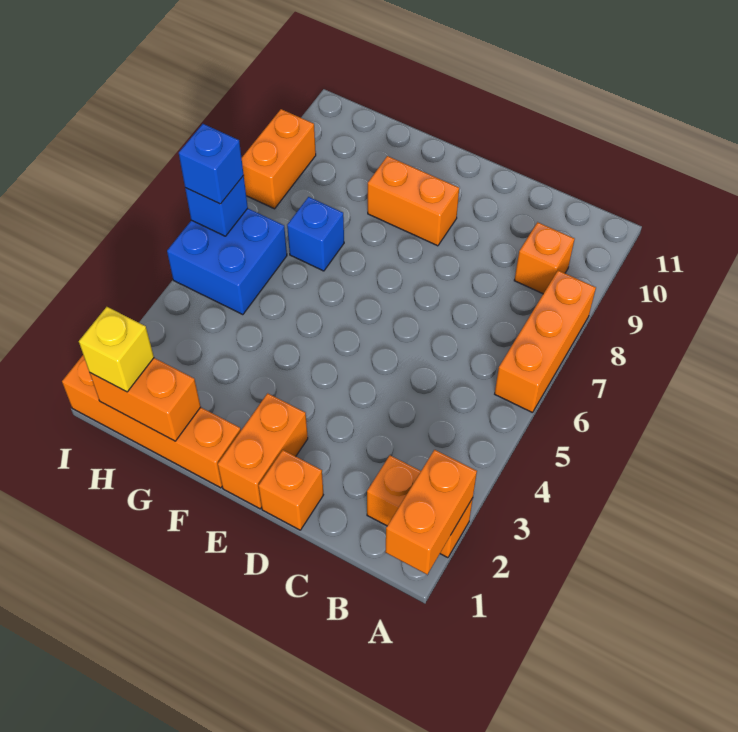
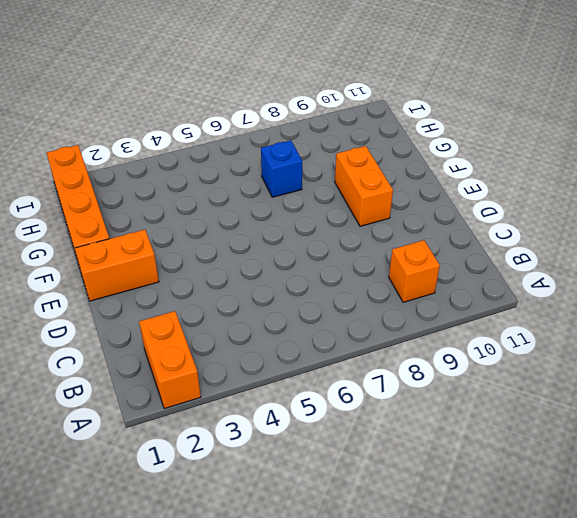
none -> orange brick A6:A8 level 1
none -> orange brick D1 level 1
none -> blue brick H5:I6 level 1

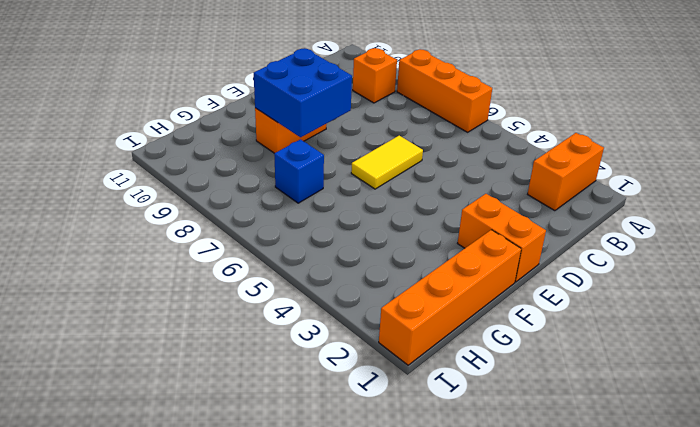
yellow tile D6:E6 level 1 -> none
blue brick E8:F9 level 2 -> blue brick H5:I6 level 1
none -> orange brick D1 level 1
none -> orange brick I8:I9 level 1
none -> orange brick A1:A2 level 2

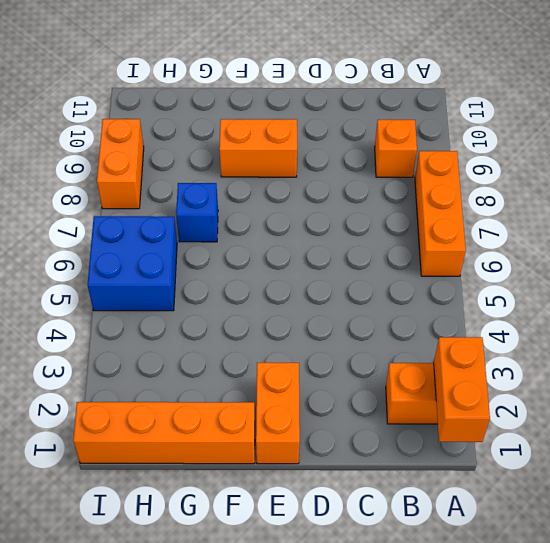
none -> orange brick D1 level 1
none -> orange brick G1:H1 level 2
none -> blue brick I6 level 2

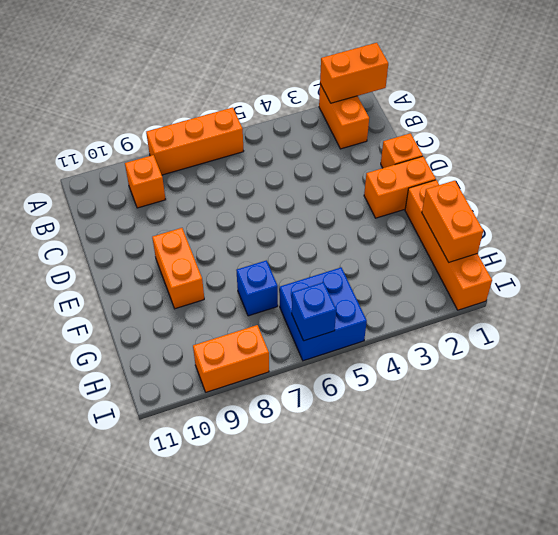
none -> yellow brick H1 level 3
none -> blue brick I6 level 3

